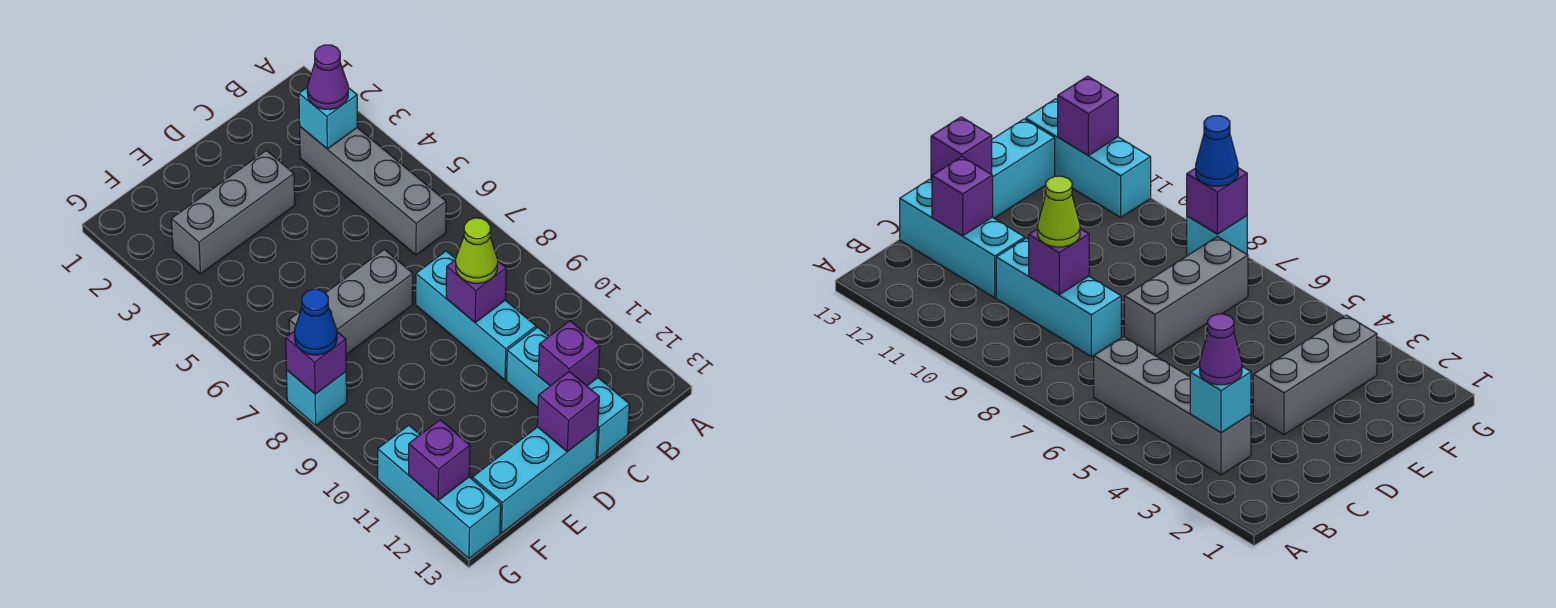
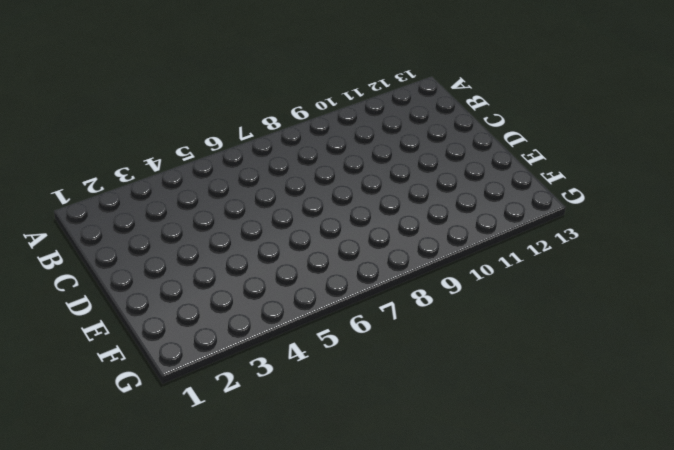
none -> grey brick B3:B6 level 1
none -> cyan brick C8:C10 level 1
none -> cyan brick C11:C13 level 1

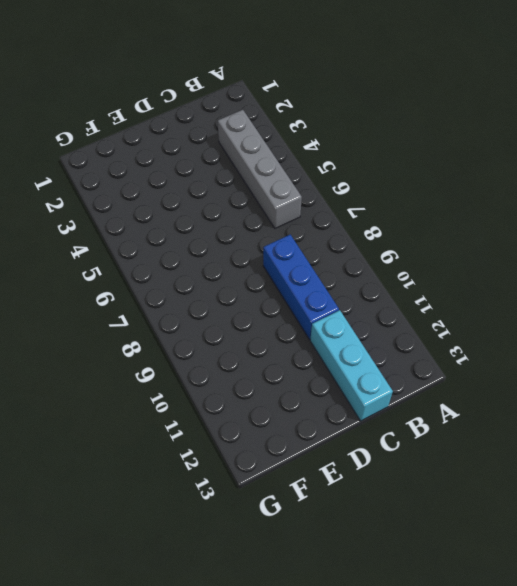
blue brick C8:C10 level 1 -> cyan brick C8:C10 level 1
none -> grey brick D3:F3 level 1
none -> grey brick D7:F7 level 1
none -> cyan brick D13:F13 level 1

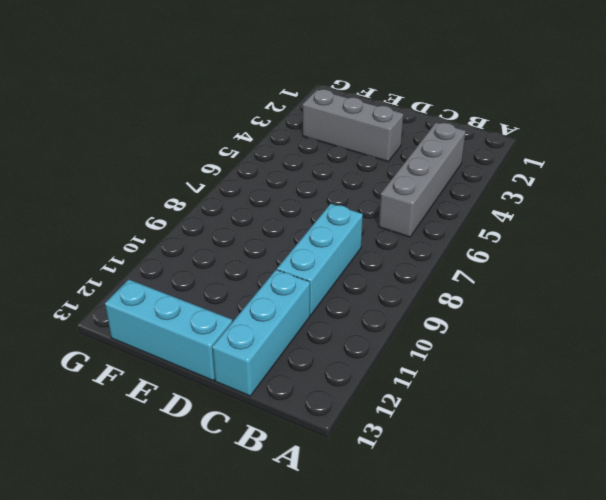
none -> grey brick D7:F7 level 1
none -> cyan brick G8 level 1
none -> cyan brick G11:G13 level 1

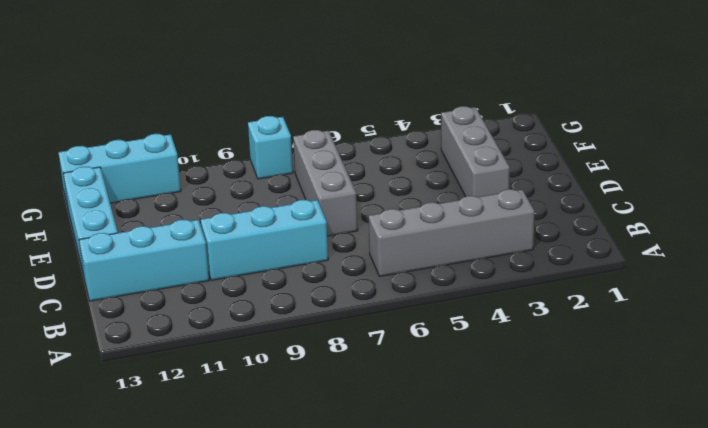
none -> cyan brick B3 level 2
none -> purple brick C9 level 2
none -> purple brick C12 level 2

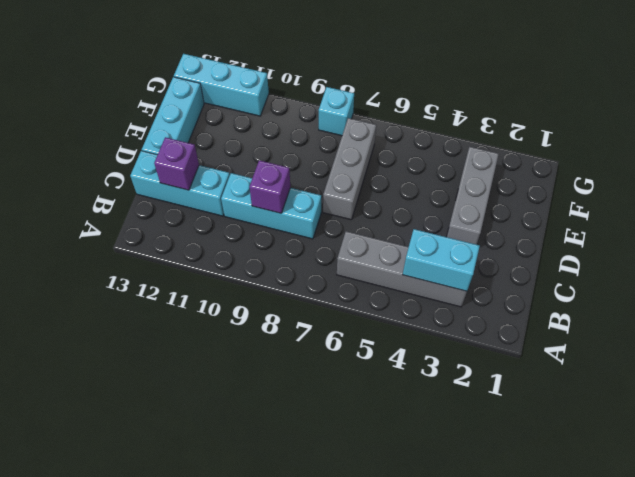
cyan brick B3:B4 level 2 -> cyan brick B3 level 2
none -> purple brick D13 level 2
none -> purple brick G8 level 2
none -> purple brick G12 level 2

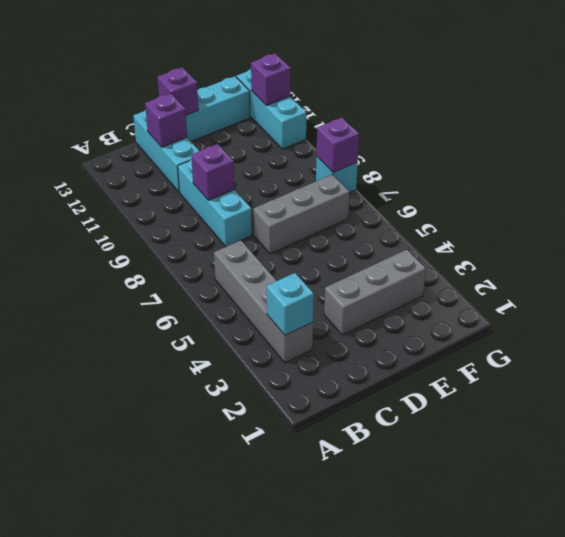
none -> purple cone B3 level 3
none -> lime cone C9 level 3
none -> blue cone G8 level 3

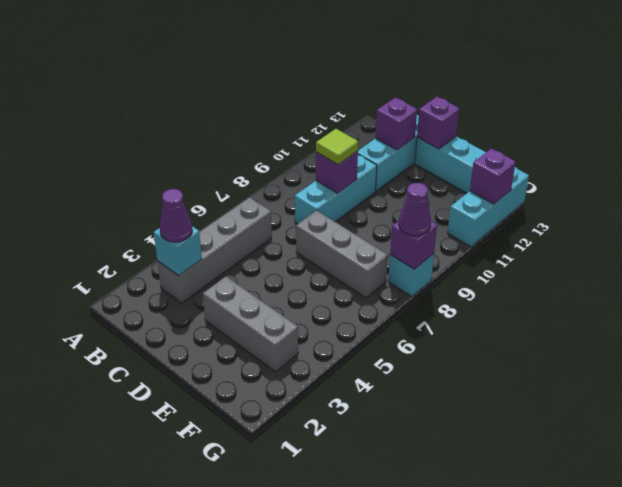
lime tile C9 level 3 -> lime cone C9 level 3
purple cone G8 level 3 -> blue cone G8 level 3

